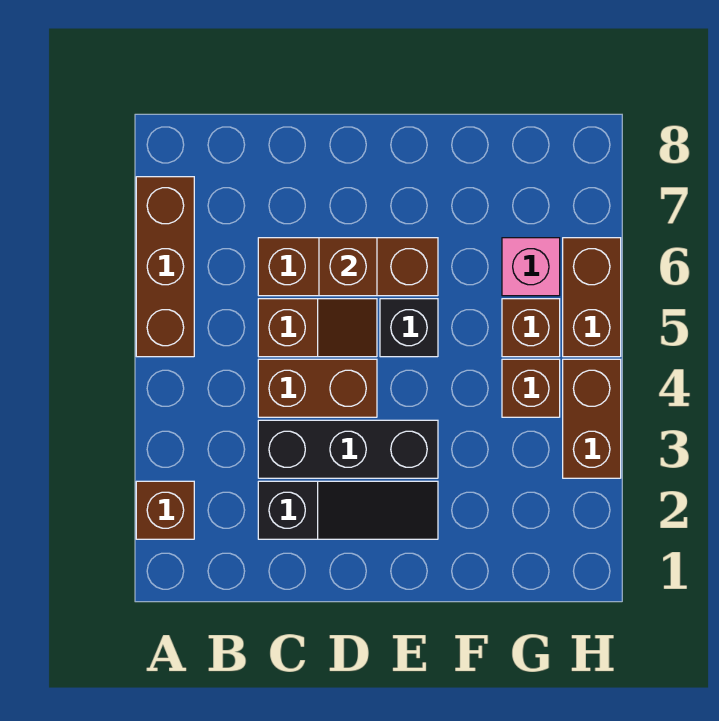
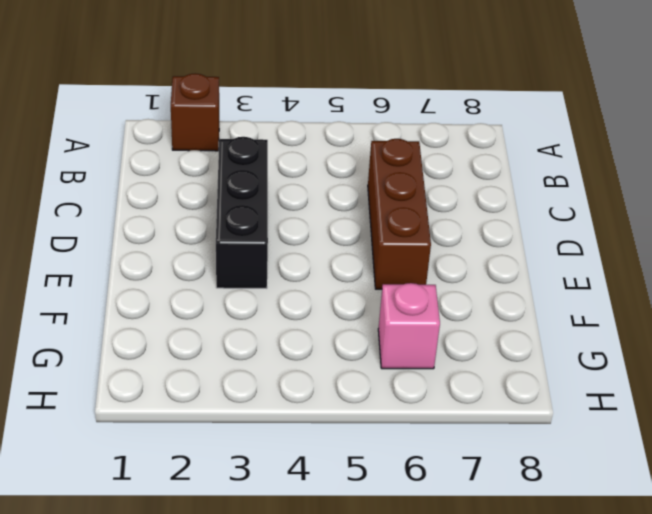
none -> brown brick A5:A7 level 1
none -> black slope C2:E2 level 1 top C
none -> brown brick C4:D4 level 1

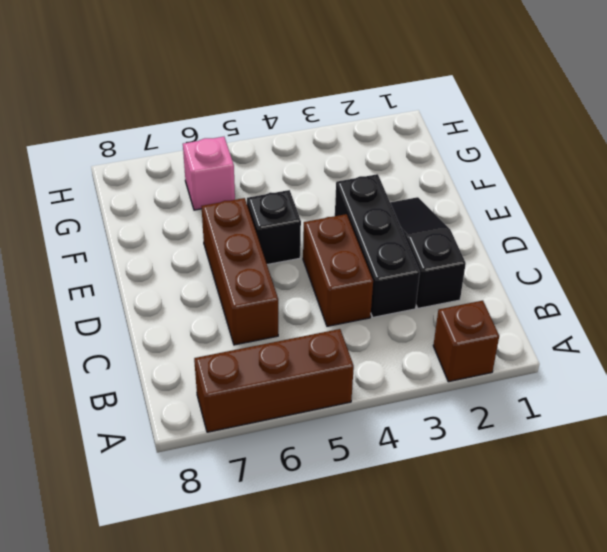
none -> brown slope C5:D5 level 1 top C
none -> brown brick G4 level 1
none -> brown brick G5 level 1

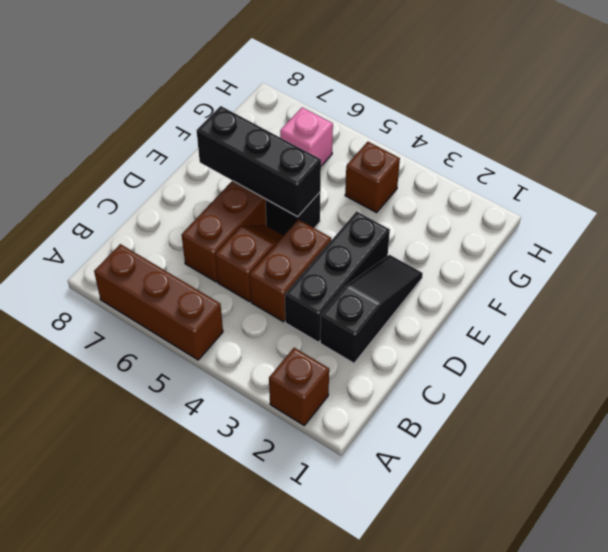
black brick E5:E7 level 2 -> none
none -> brown brick G5 level 1
none -> brown brick H3:H4 level 1
none -> brown brick H5:H6 level 1

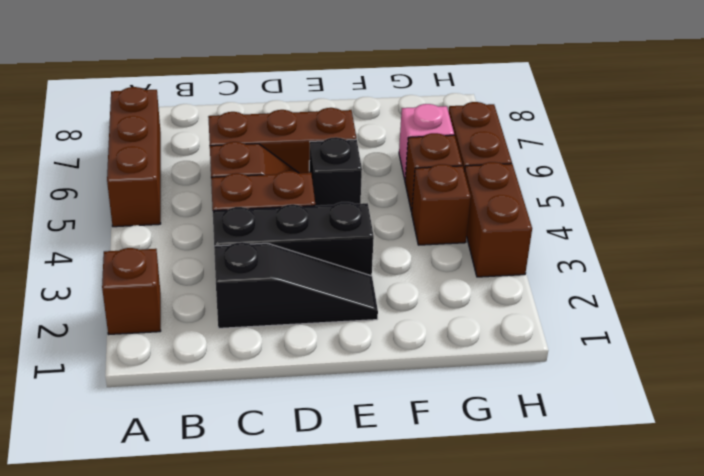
none -> brown brick D6 level 2

